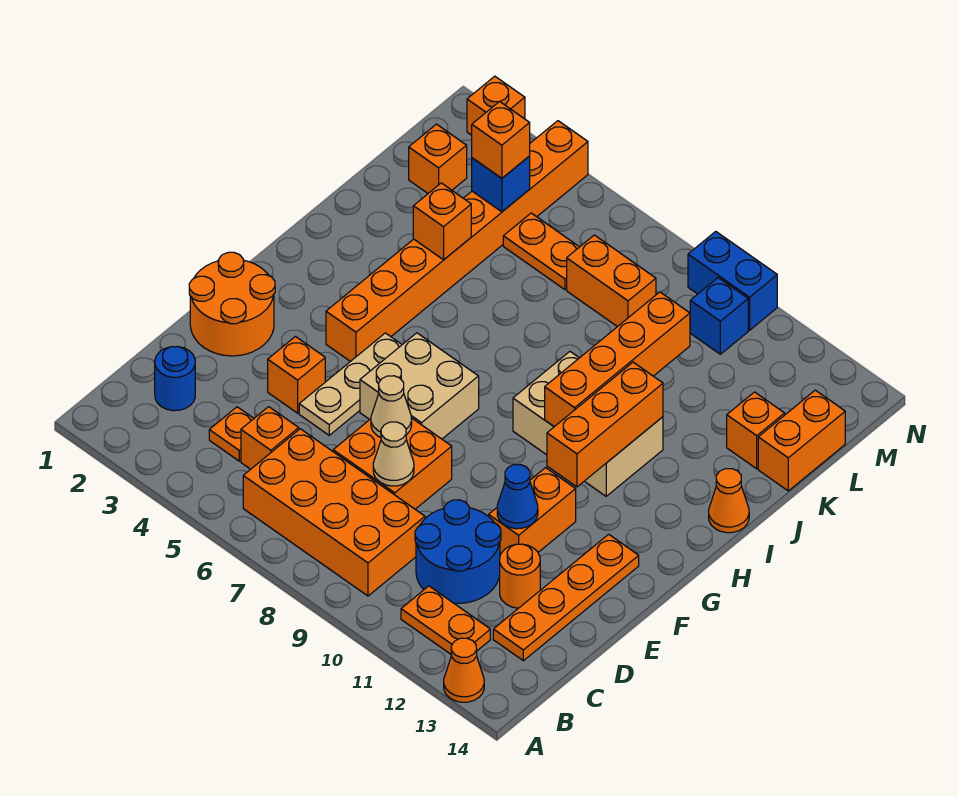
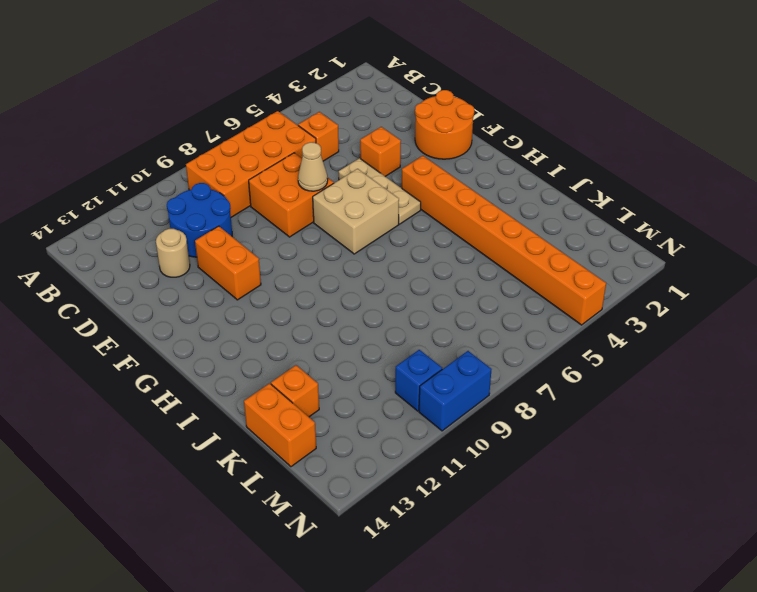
tan round brick D12 level 1 -> orange round brick D12 level 1
none -> orange cone A13 level 1
none -> orange plate B11:B12 level 1
none -> blue round brick C2 level 1
none -> orange plate C4 level 1

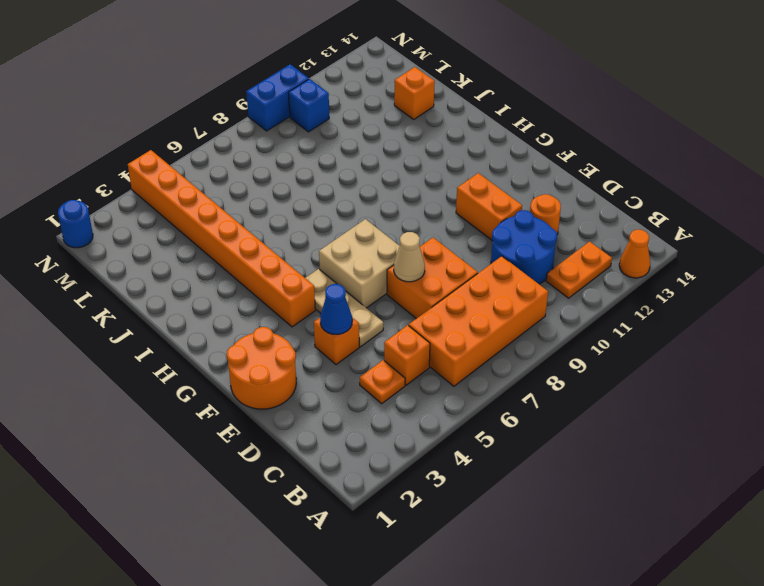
blue cone E4 level 2 -> blue cone E11 level 2
blue round brick N1 level 1 -> blue round brick C2 level 1
none -> orange plate C13:F13 level 1
none -> tan brick H9:I11 level 1
none -> orange cone I14 level 1
none -> orange brick K14:L14 level 1

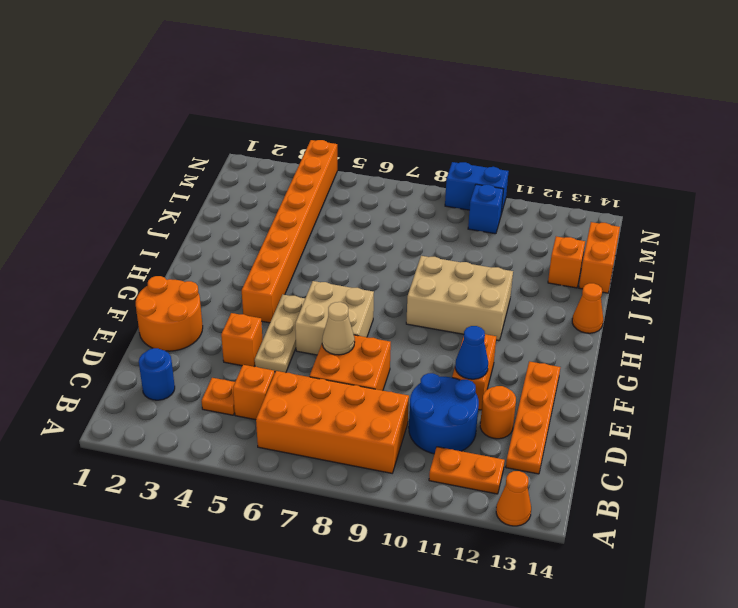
none -> orange brick L2 level 1
none -> orange plate L5:L6 level 1
none -> orange brick L7:L8 level 1
none -> orange brick N2 level 1

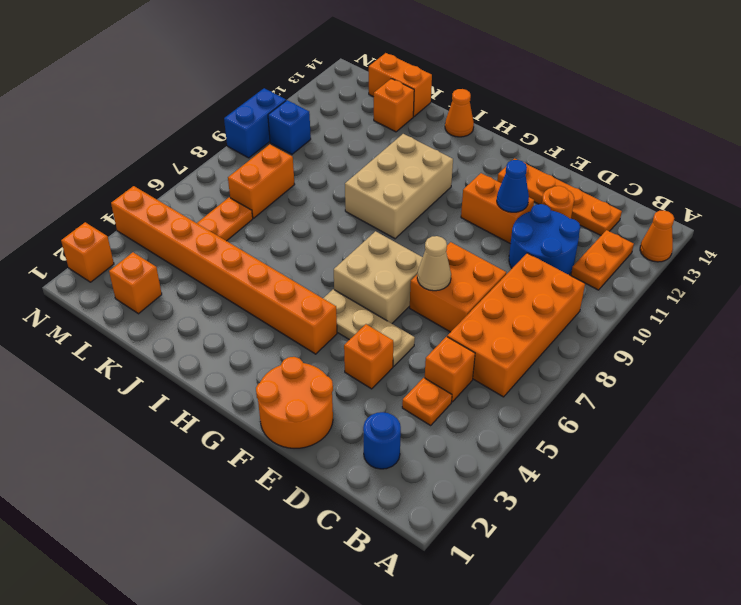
none -> tan cone D8 level 2
none -> orange brick G11:I11 level 2
none -> orange brick H10:K10 level 2
none -> orange brick J4 level 2

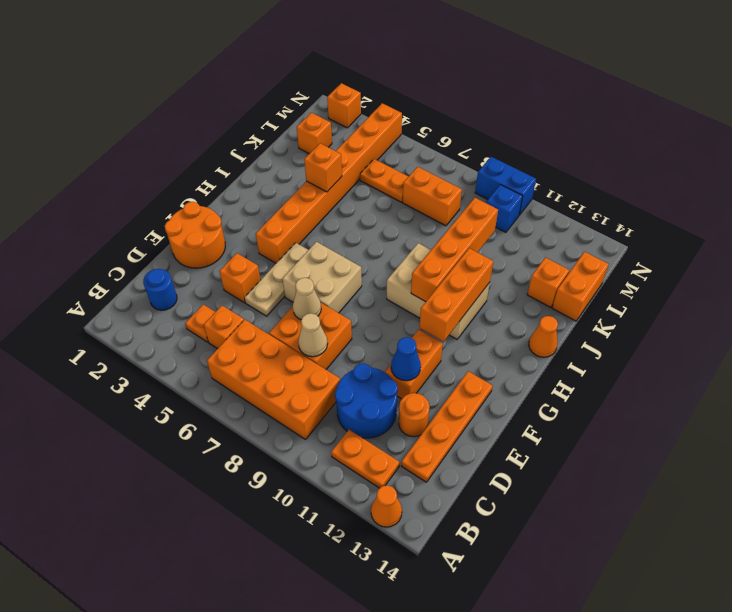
none -> blue brick L4 level 2
none -> orange brick L4 level 3

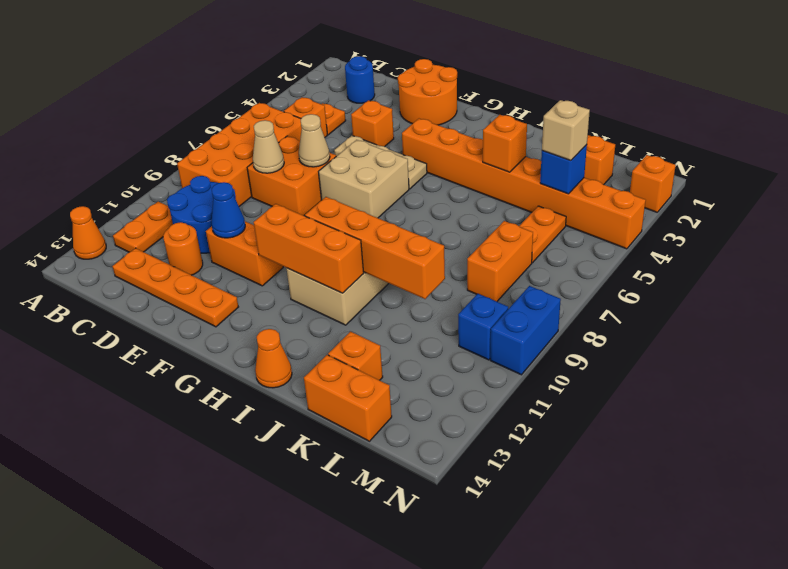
tan brick L4 level 3 -> orange brick L4 level 3

